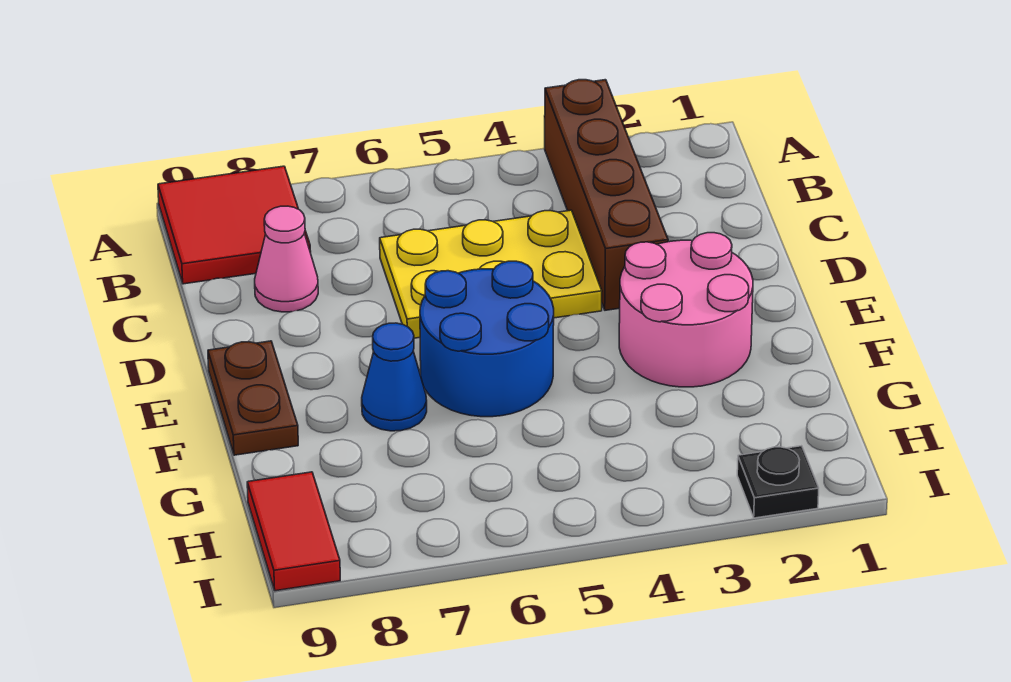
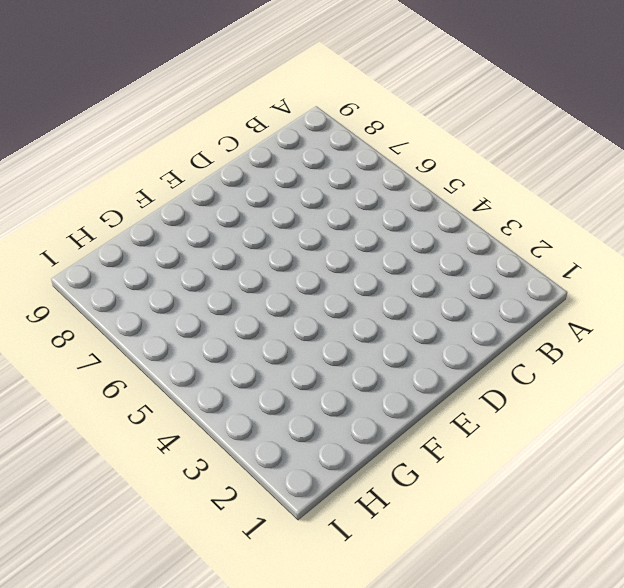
none -> brown brick A3:D3 level 1
none -> red tile A8:B9 level 1

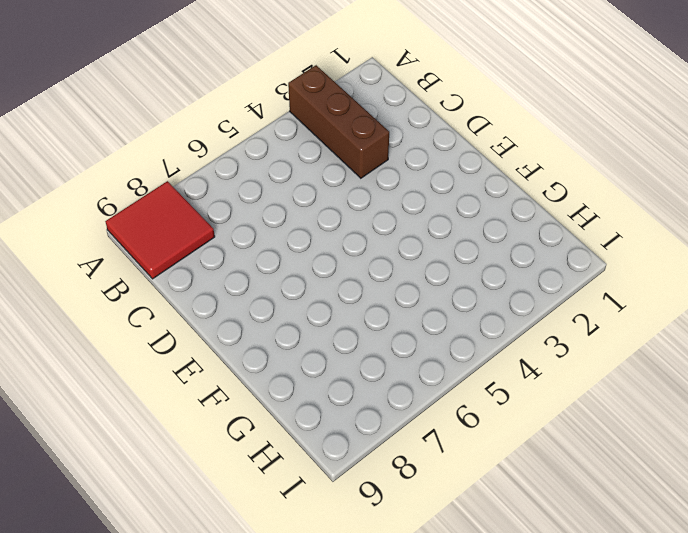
brown brick A3:C3 level 1 -> brown brick A3:D3 level 1
none -> yellow plate C4:D6 level 1
none -> pink cone C8 level 1

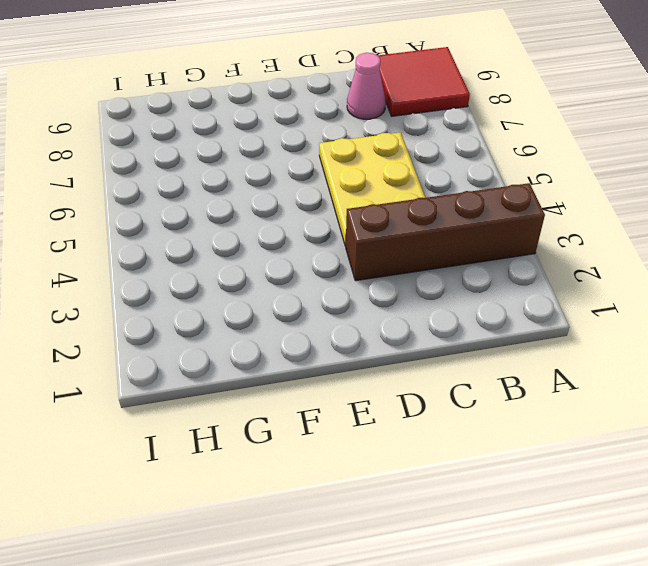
none -> pink round brick E2:F3 level 1
none -> blue round brick E5:F6 level 1

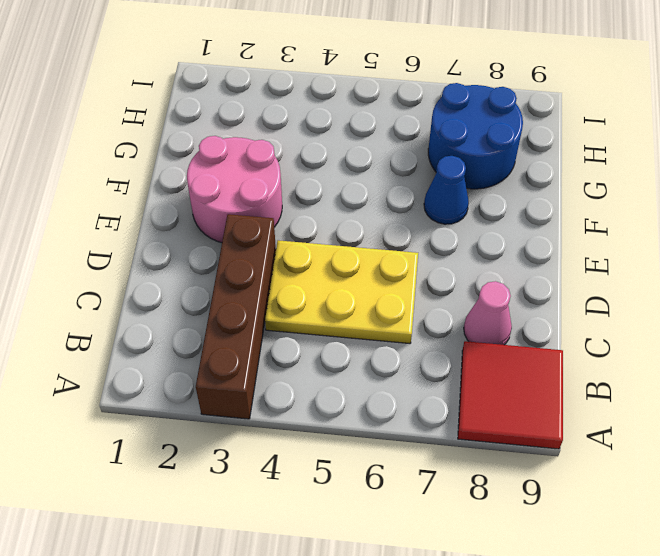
blue round brick G7:H8 level 1 -> blue round brick E5:F6 level 1
none -> brown plate E9:F9 level 1
none -> red tile H9:I9 level 1

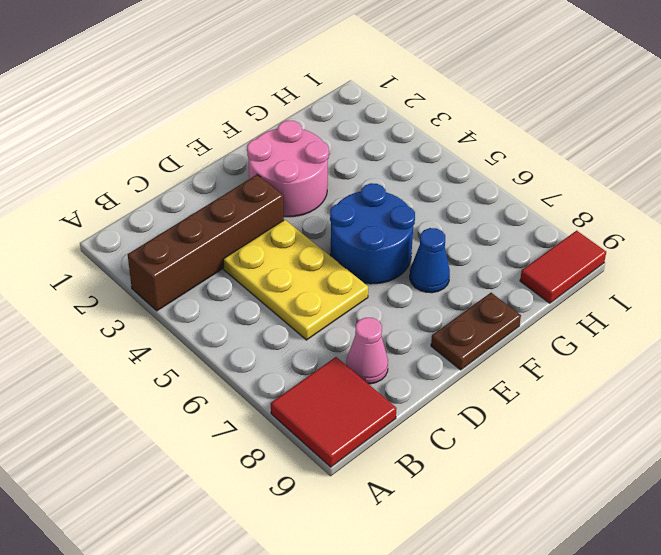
none -> black plate I2 level 1

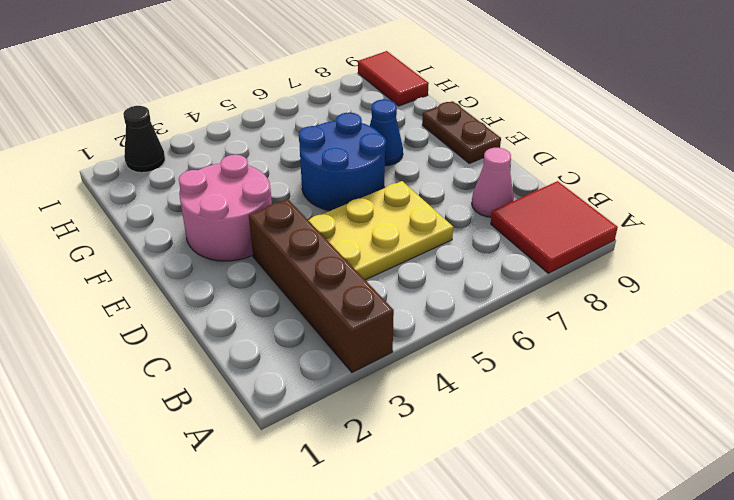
black cone I2 level 1 -> black plate I2 level 1

